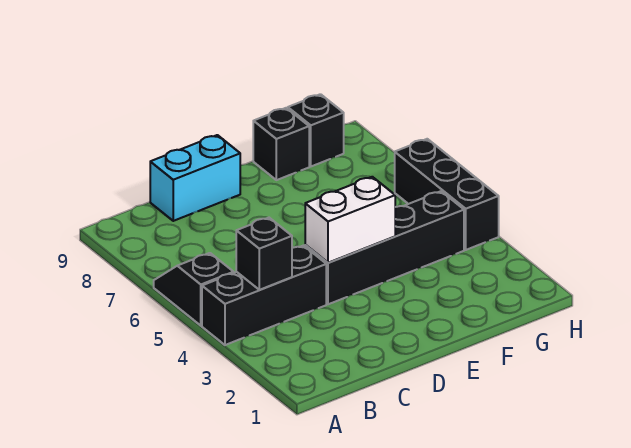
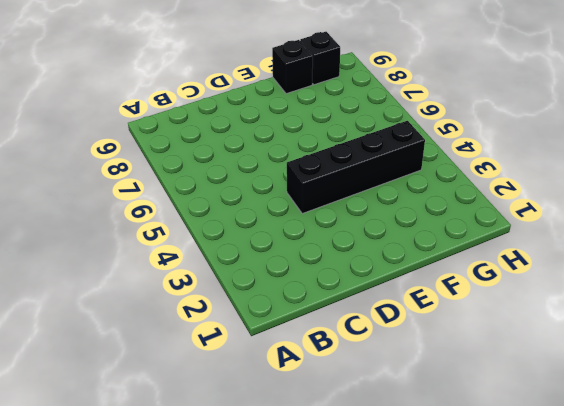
none -> black brick A4:C4 level 1
none -> black slope A5:A6 level 1 top 5

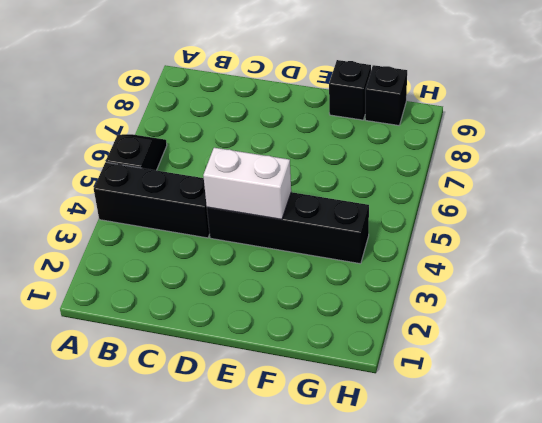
none -> cyan brick C9:D9 level 1
none -> black brick H4:H6 level 1

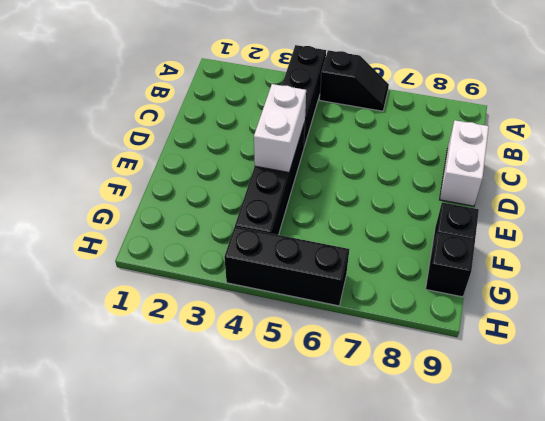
white brick C9:D9 level 1 -> cyan brick C9:D9 level 1
none -> black brick B4 level 2

